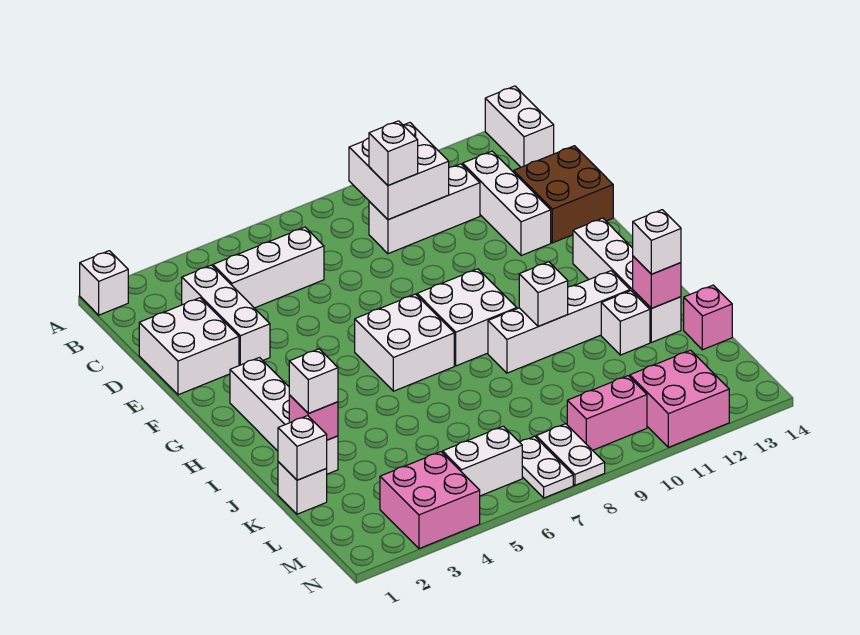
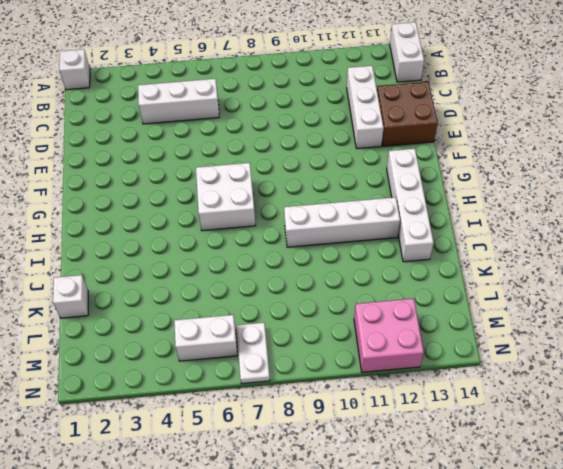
none -> white brick C3:E3 level 1
none -> white brick C9:C11 level 1
none -> white brick D1:E2 level 1
none -> white brick G2:J2 level 1

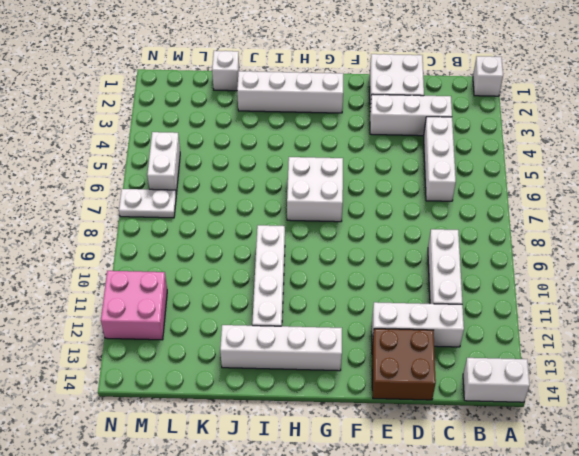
none -> white brick G8:H9 level 1
none -> white brick J12 level 1
none -> pink brick K14 level 1
none -> pink brick M3:N4 level 1

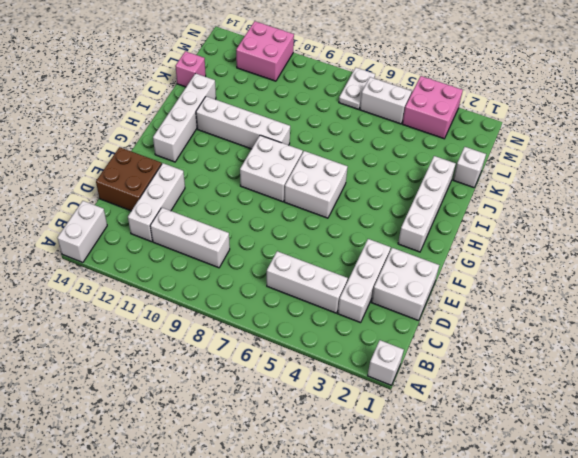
none -> white brick J12 level 1
none -> white plate M8:N8 level 1
none -> pink brick M9:M10 level 1
none -> white brick B9:C10 level 2

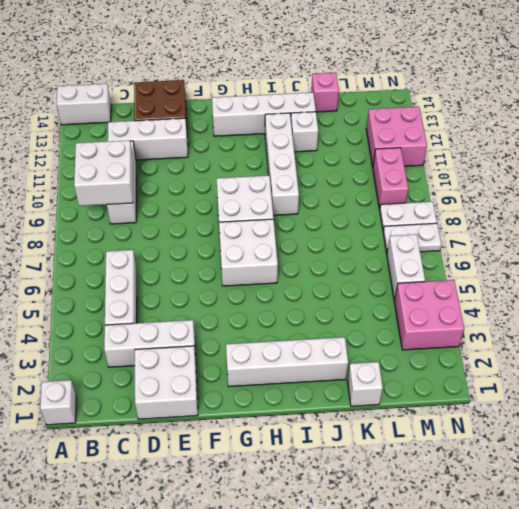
none -> white brick I10 level 2
none -> pink brick J2 level 2
none -> pink brick J13 level 2
none -> white brick K1 level 2

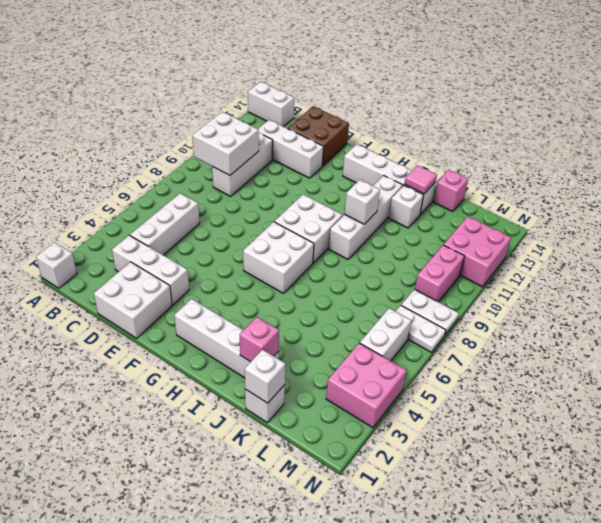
pink tile J13 level 2 -> pink brick J13 level 2
none -> white brick C9 level 3
none -> white brick J2 level 3
none -> white brick J13 level 3

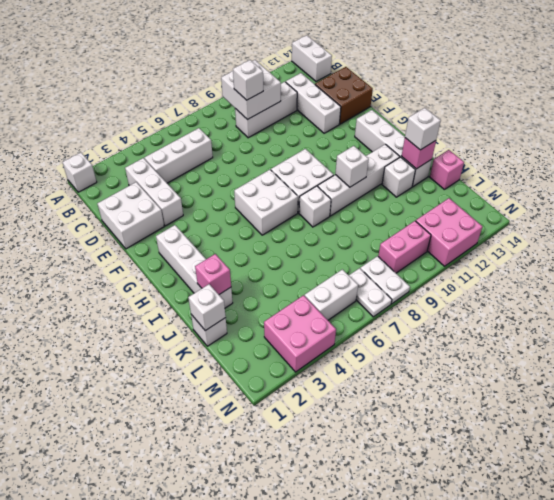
white brick I8 level 1 -> white brick J2 level 3

